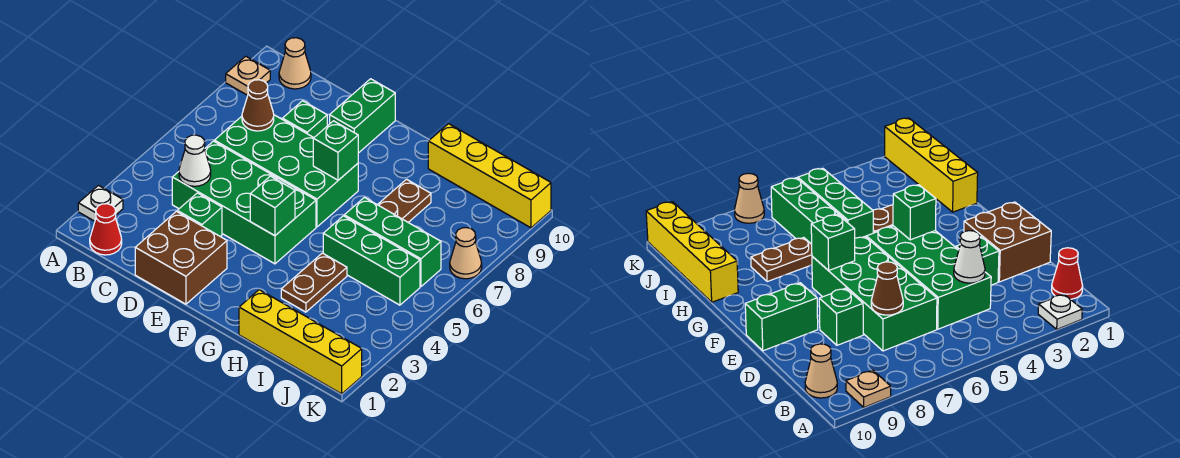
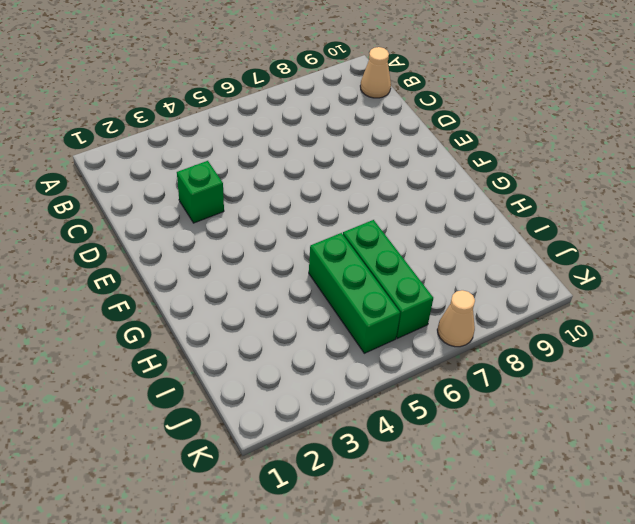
none -> white plate A2 level 1
none -> tan plate A9 level 1
none -> red cone B1 level 1

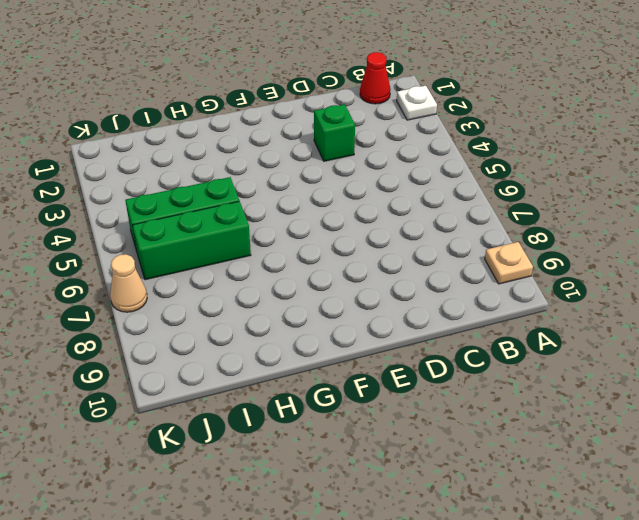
none -> tan cone B10 level 1
none -> green brick C4:F5 level 1
none -> green brick C6:F7 level 1

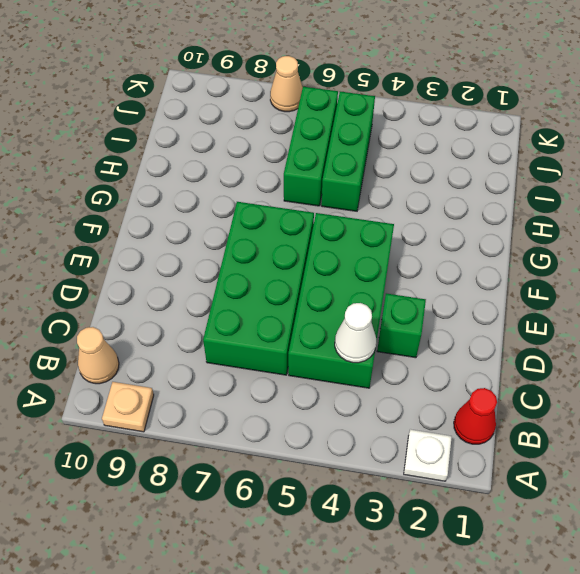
none -> brown brick D1:E2 level 1
none -> green brick D8 level 1
none -> green brick E9:E10 level 1

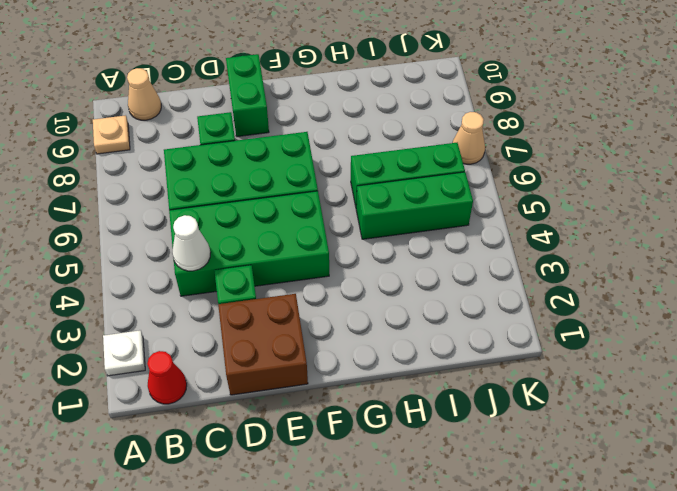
none -> yellow brick H1:K1 level 1
none -> brown plate H3:H4 level 1
none -> brown plate H7:H8 level 1

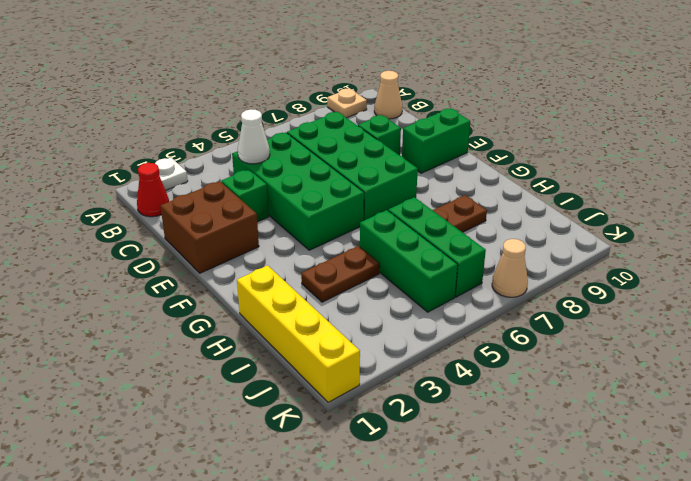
none -> yellow brick H10:K10 level 1
none -> brown cone C7 level 2
none -> green brick F4 level 2

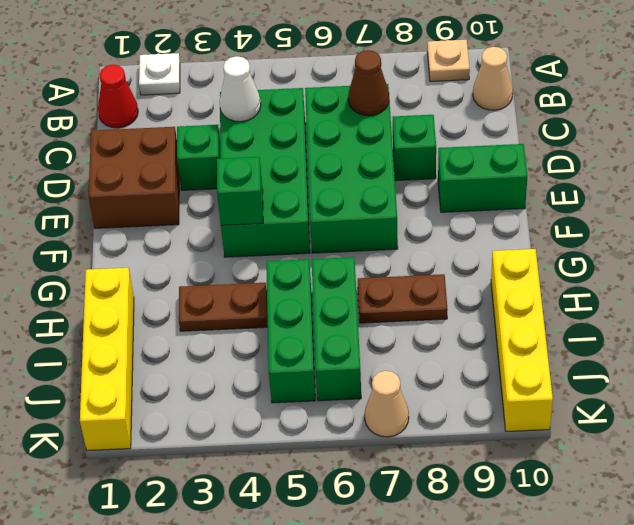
none -> green brick F7 level 2

